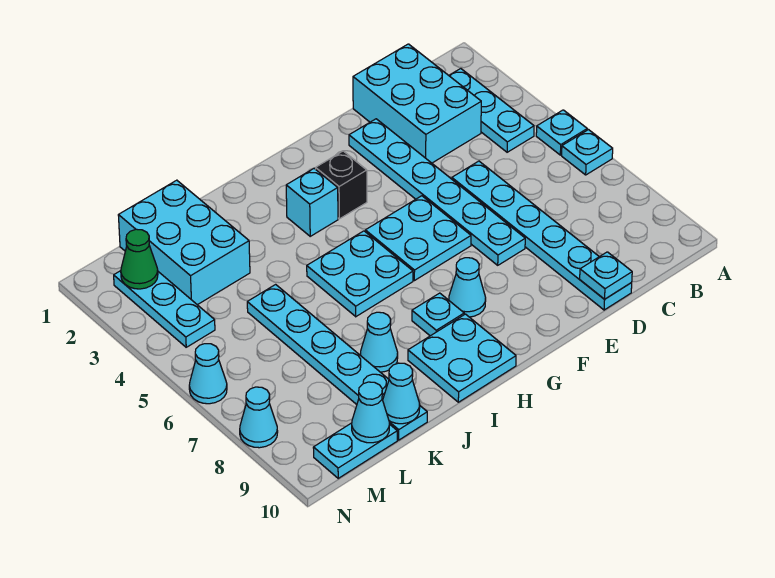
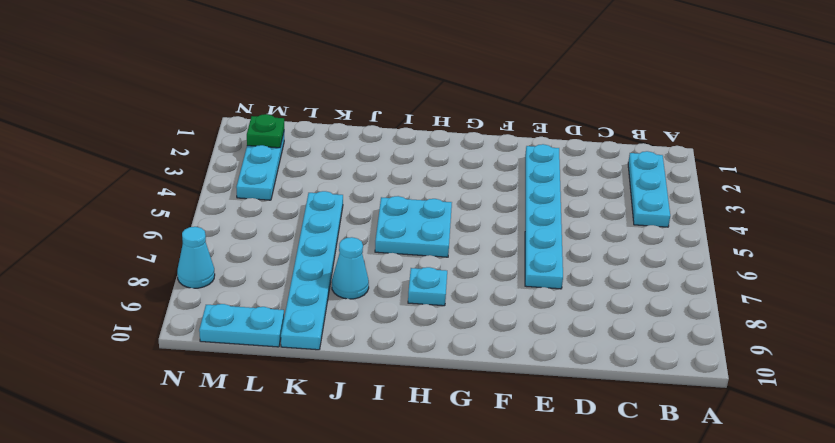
green plate M2 level 2 -> green cone M2 level 2
none -> cyan plate A5 level 1
none -> cyan plate A6 level 1
none -> cyan brick C1:D3 level 1

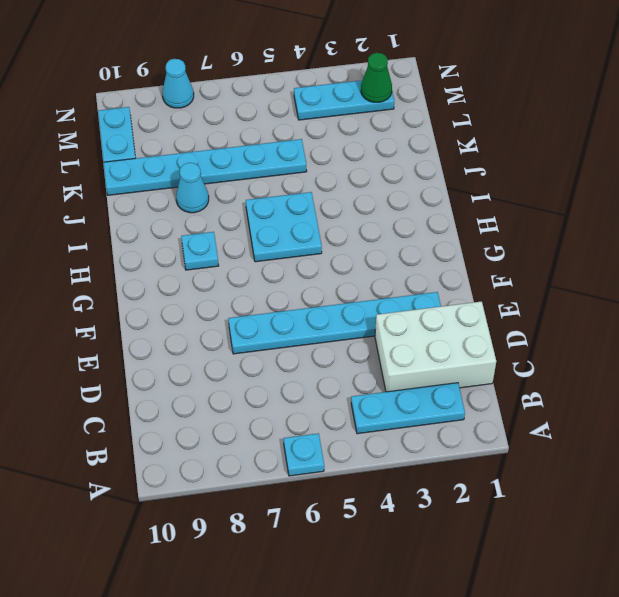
white brick C1:D3 level 1 -> cyan brick C1:D3 level 1
none -> cyan plate A5 level 1
none -> cyan plate D5:D10 level 1
none -> cyan plate F5:G6 level 1

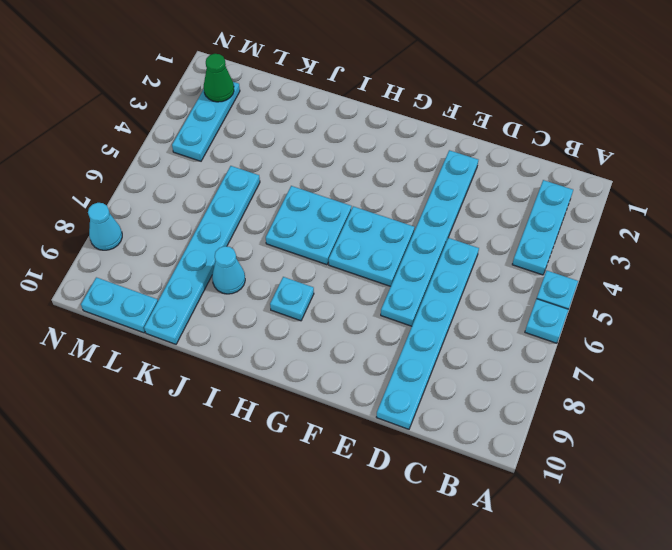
none -> cyan brick C1:D3 level 1
none -> black brick G3 level 1
none -> cyan cone G8 level 1

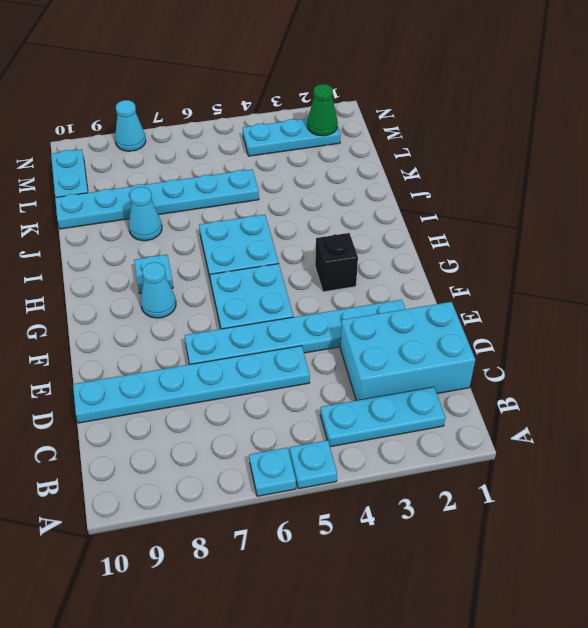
none -> cyan brick H3 level 1
none -> cyan plate H9:I10 level 1
none -> cyan brick K1:L3 level 1

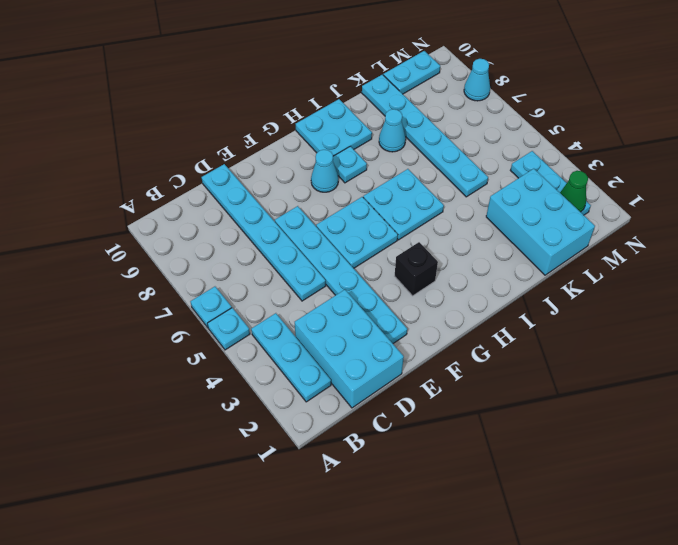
none -> cyan brick H3 level 1
none -> cyan cone N6 level 1
none -> cyan plate D10 level 2

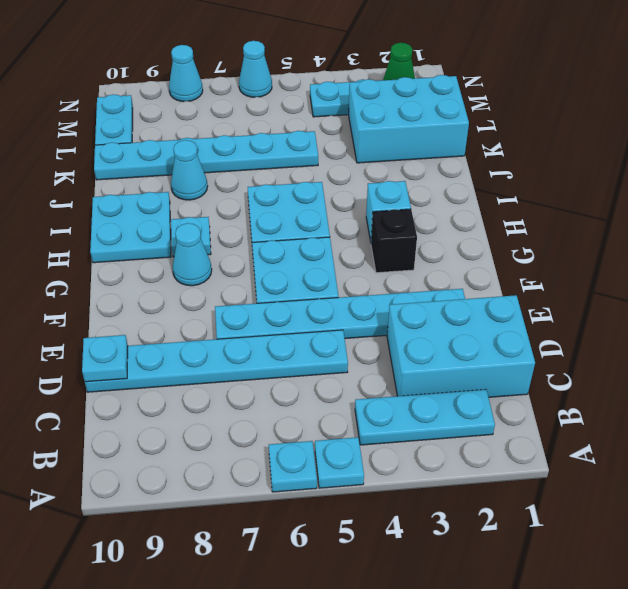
none -> cyan cone K10 level 2
none -> cyan cone L10 level 2

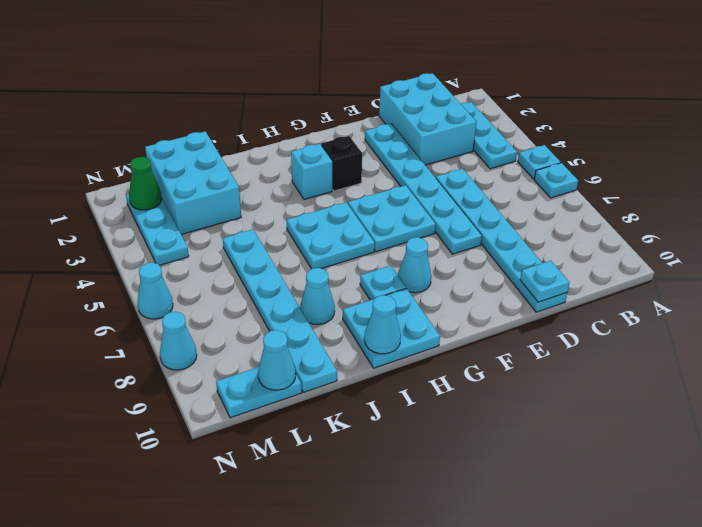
cyan cone I10 level 2 -> cyan cone K10 level 2

